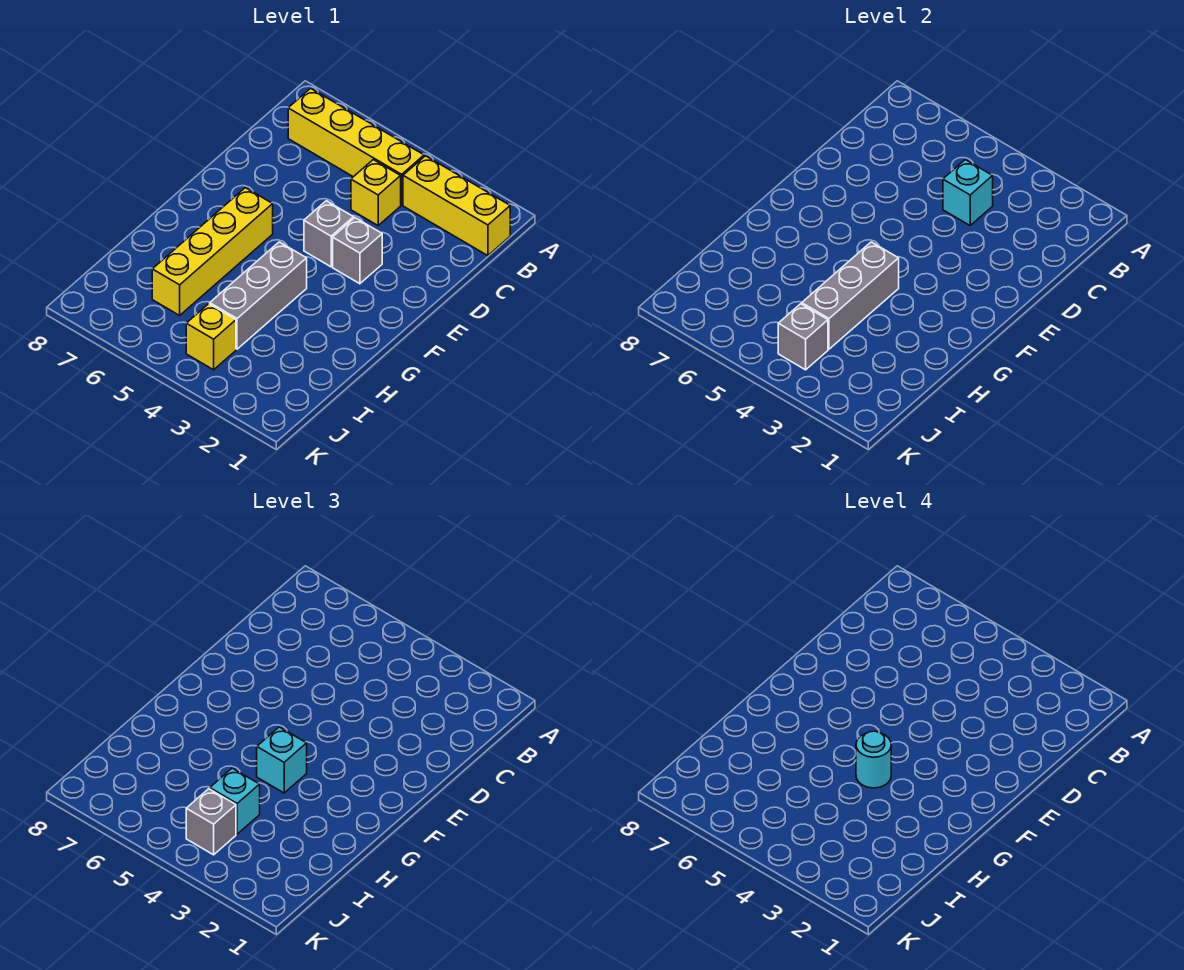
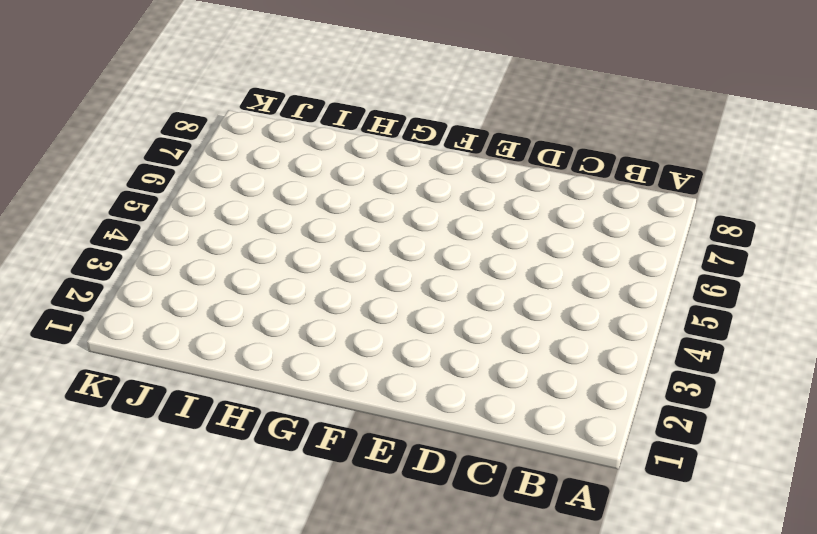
none -> yellow brick B1:B3 level 1
none -> yellow brick B4:B7 level 1
none -> yellow brick C4 level 1

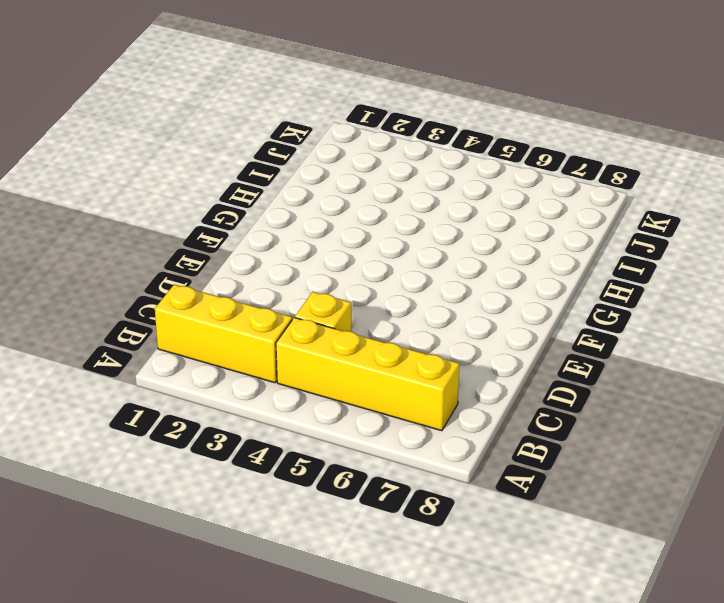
none -> grey brick E3 level 1
none -> grey brick E4 level 1
none -> yellow brick F6:I6 level 1

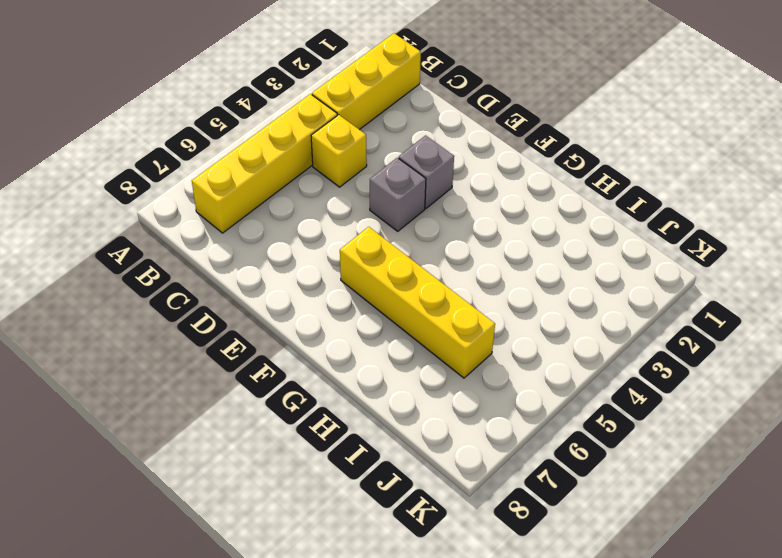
none -> grey brick G4:I4 level 1
none -> yellow brick J4 level 1
none -> cyan brick C4 level 2

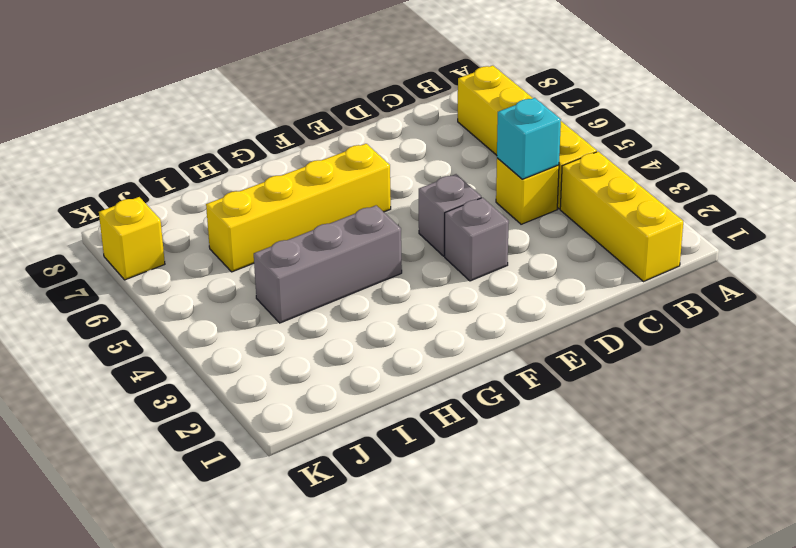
yellow brick K7 level 1 -> yellow brick J4 level 1
none -> grey brick G4:I4 level 2
none -> grey brick J4 level 2
none -> cyan brick G4 level 3

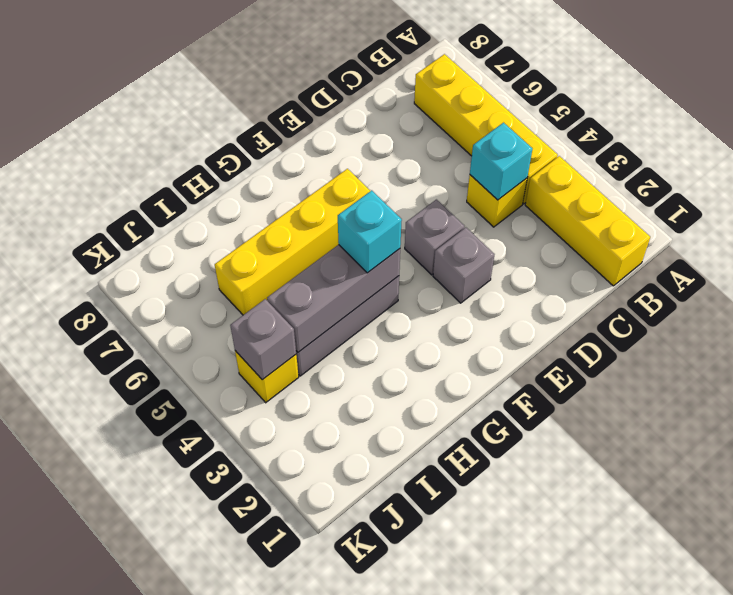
none -> cyan brick I4 level 3
none -> grey brick J4 level 3
none -> cyan round brick G4 level 4

